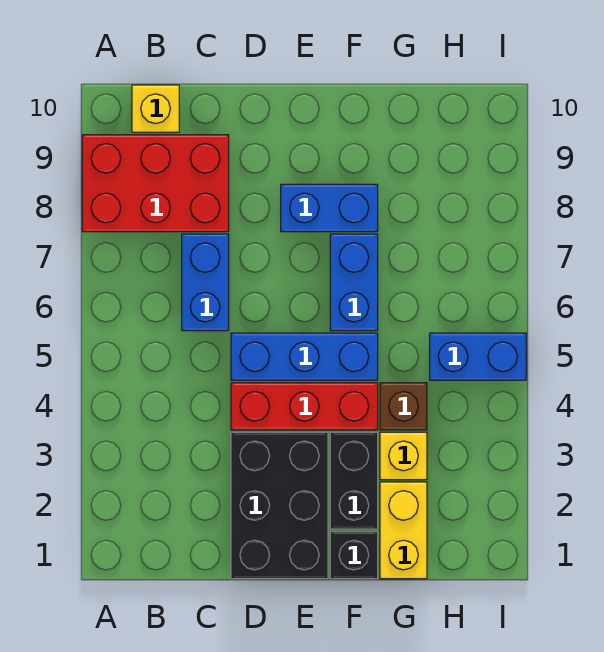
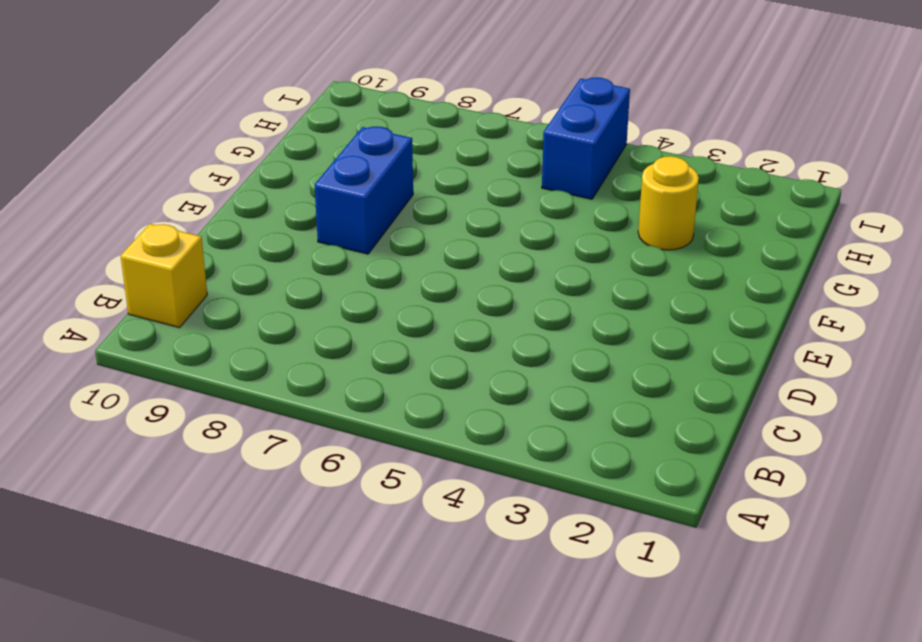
yellow round brick G3 level 1 -> yellow brick G3 level 1
none -> red brick A8:C9 level 1
none -> blue brick C6:C7 level 1
none -> black brick D1:E3 level 1

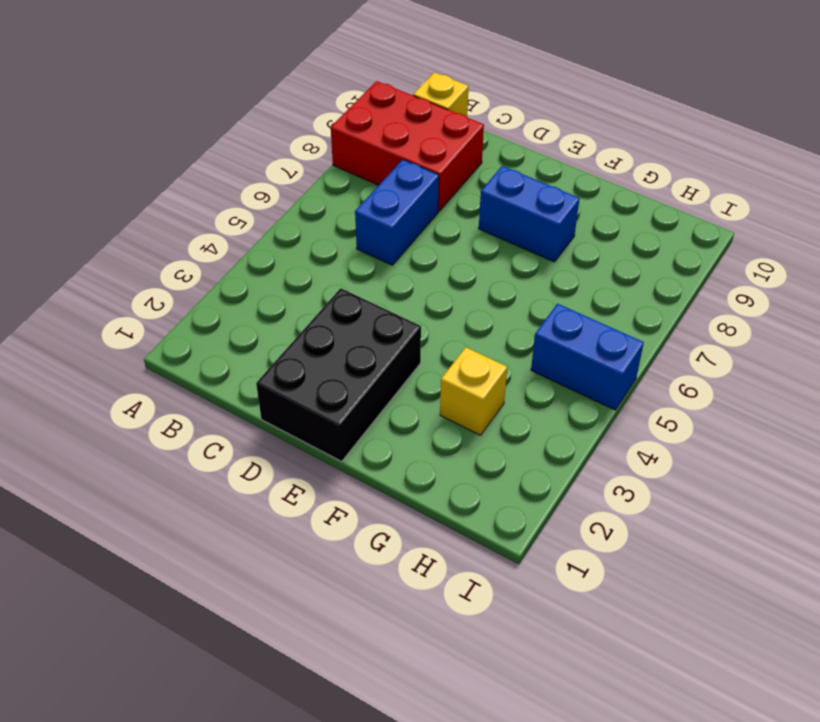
none -> red brick D4:F4 level 1
none -> blue brick D5:F5 level 1
none -> black brick F1 level 1

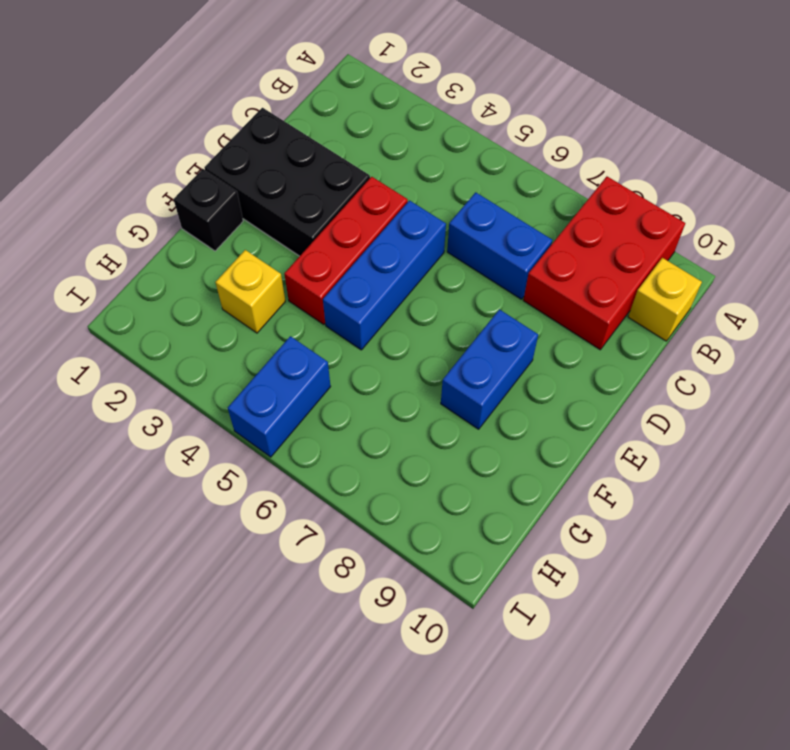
none -> black brick F2:F3 level 1
none -> blue brick F6:F7 level 1
none -> yellow brick G1:G2 level 1

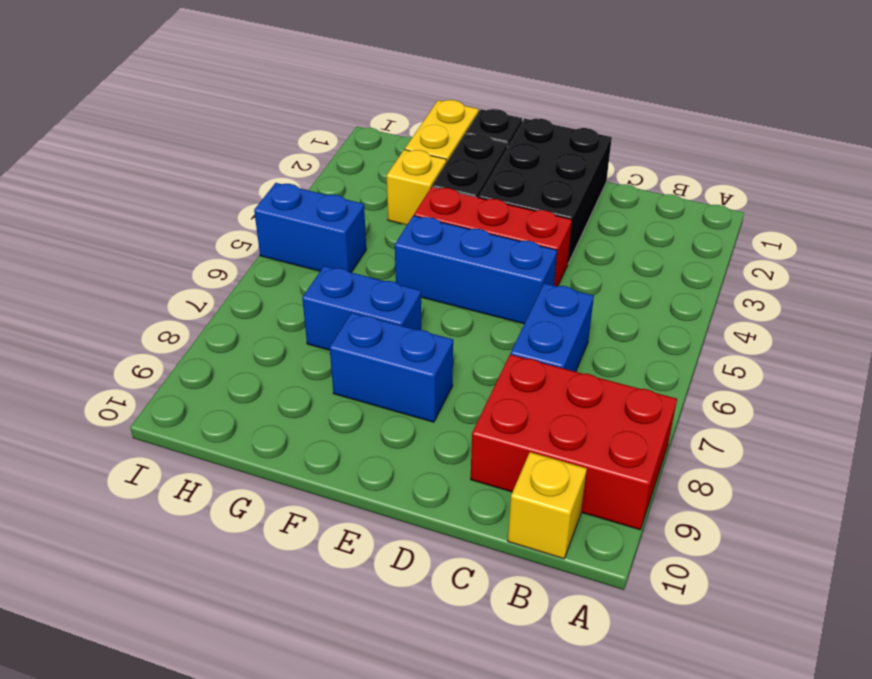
blue brick F7:G7 level 1 -> blue brick F6:F7 level 1
none -> brown brick G4 level 1

